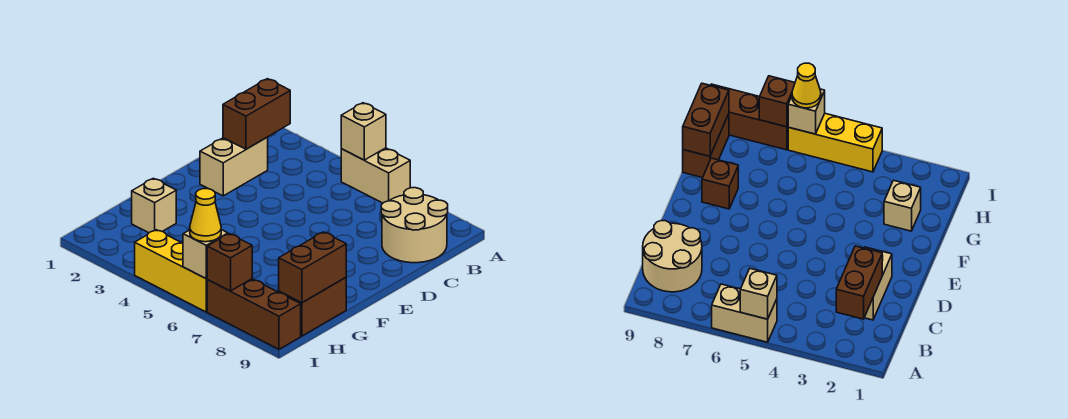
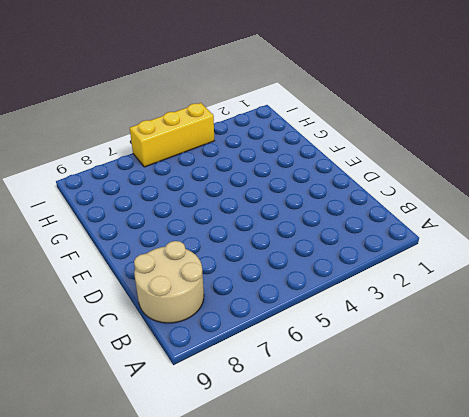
none -> tan brick A5:A6 level 1
none -> tan brick C2:D2 level 1
none -> brown brick F8 level 1

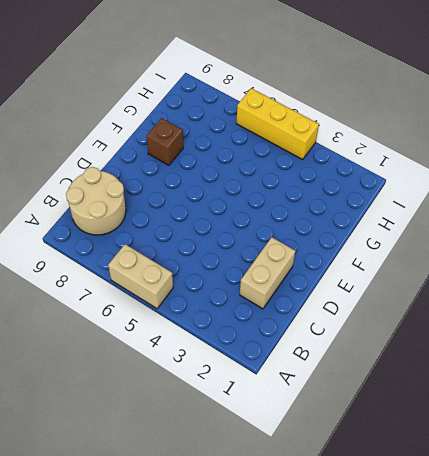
none -> tan brick G2 level 1
none -> brown brick G9:H9 level 1
none -> brown brick I7:I9 level 1

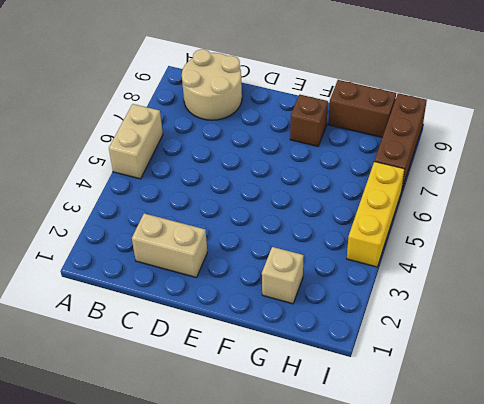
none -> tan brick A5 level 2
none -> brown brick B2:C2 level 2
none -> brown brick G9:H9 level 2

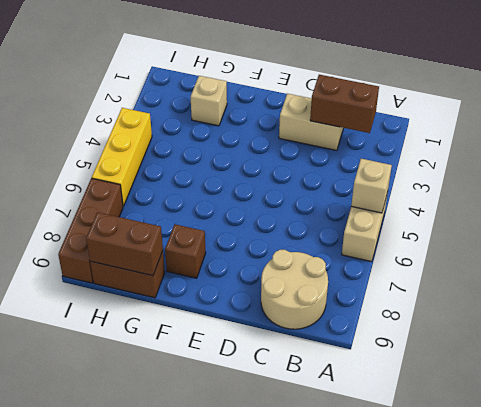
none -> tan brick I6 level 2
none -> brown brick I7 level 2
none -> yellow cone I6 level 3

